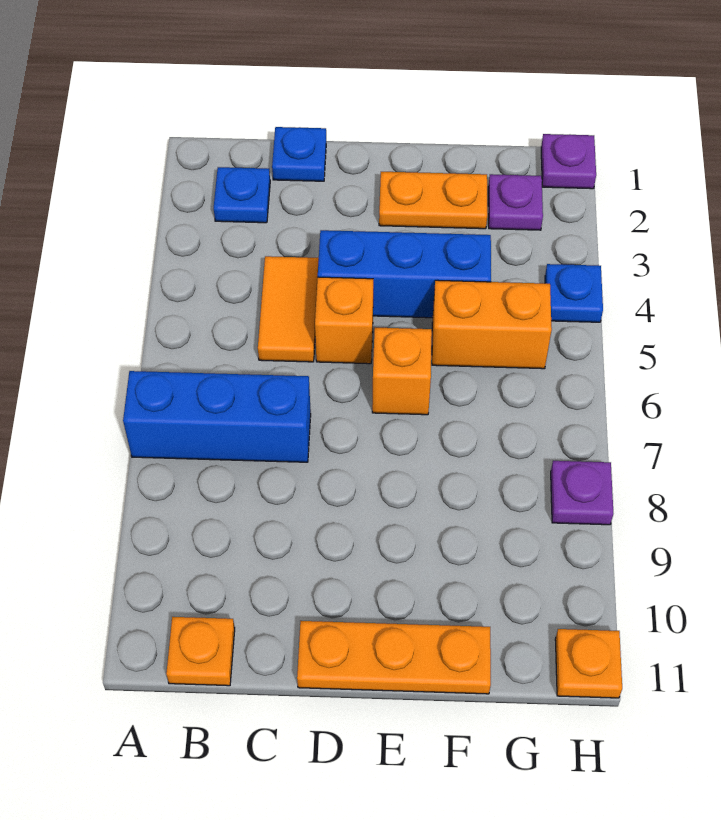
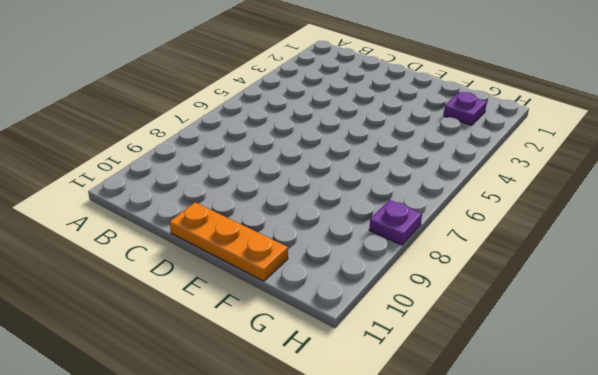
none -> blue brick A7:C7 level 1
none -> blue plate B2 level 1
none -> orange plate B11 level 1

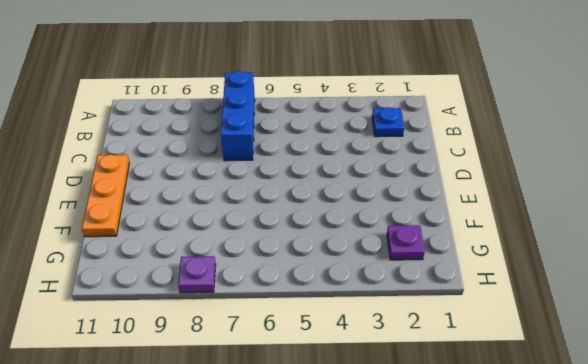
none -> orange plate B11 level 1
none -> blue plate C1 level 1
none -> orange tile C4:C5 level 1

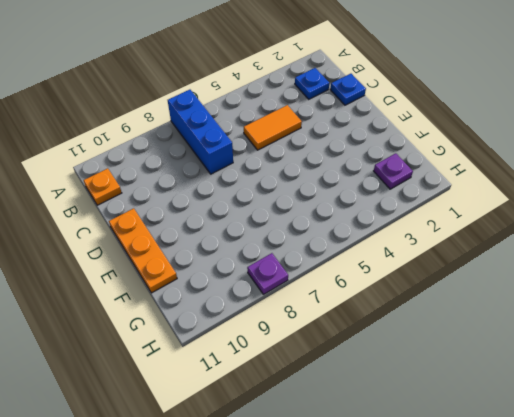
none -> blue brick D4:F4 level 1
none -> orange brick D5 level 1
none -> orange plate E2:F2 level 1

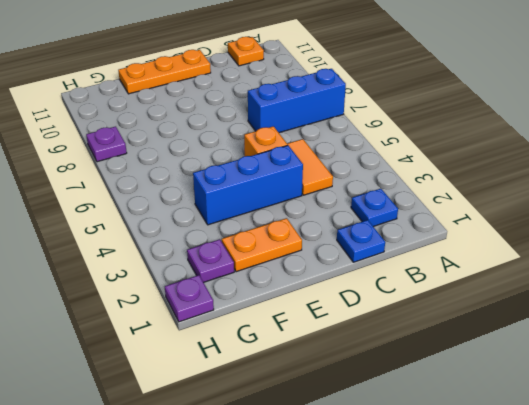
none -> orange brick E6 level 1
none -> orange brick F5:G5 level 1
none -> blue plate H4 level 1

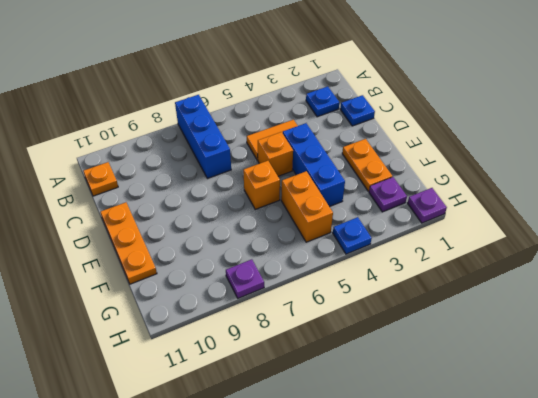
none -> orange plate H11 level 1

